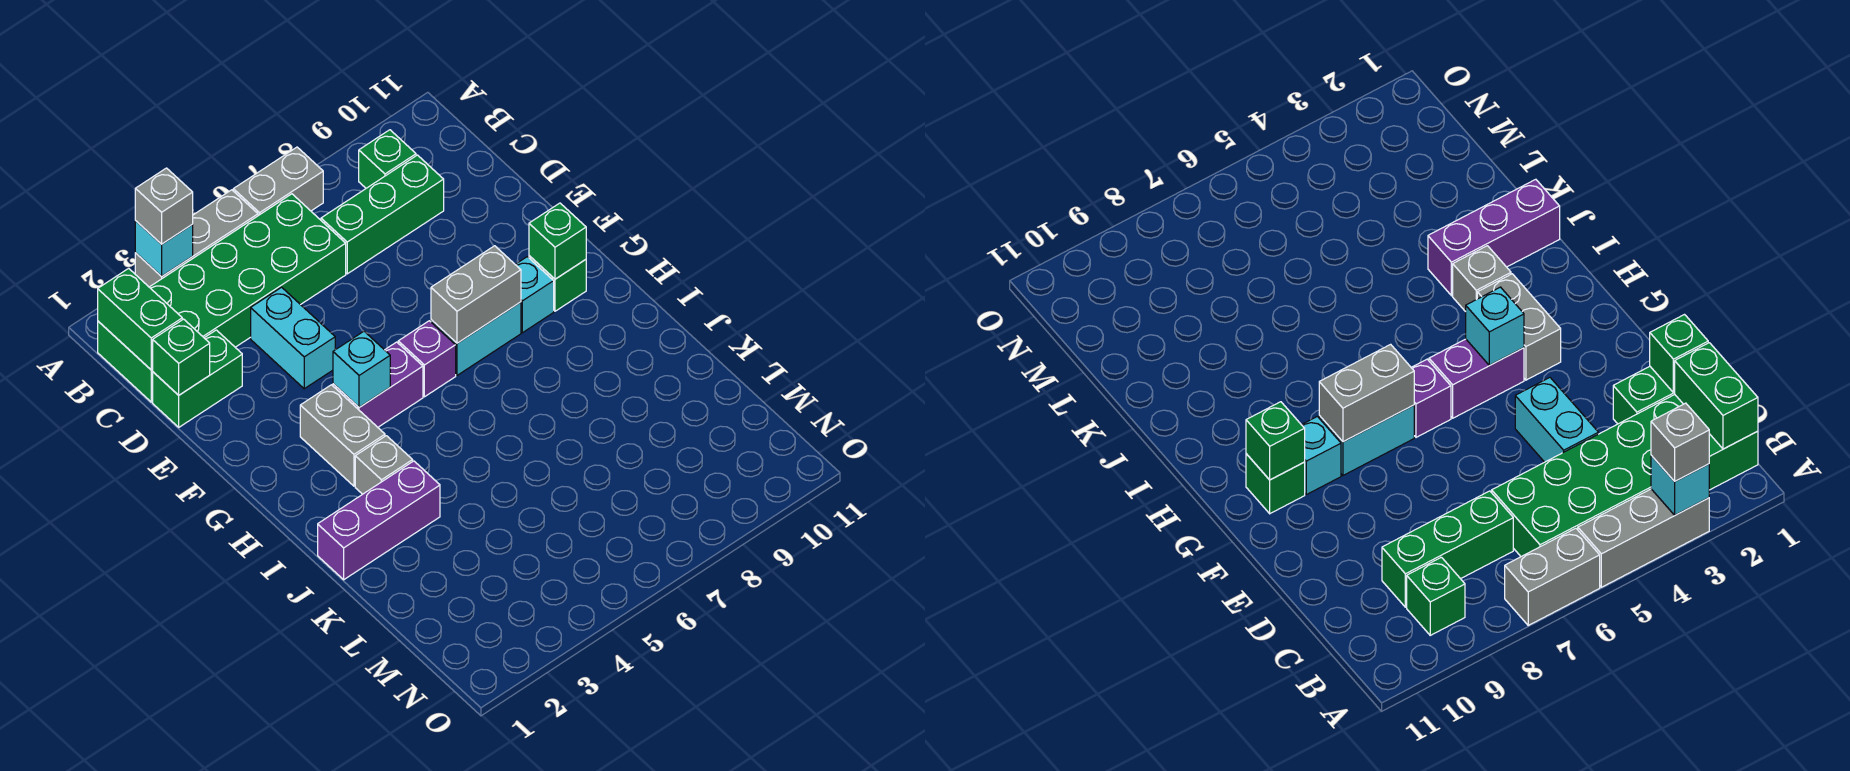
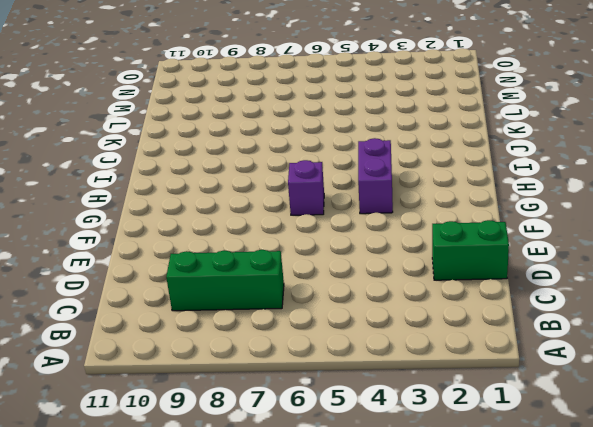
purple brick G4:H4 level 1 -> purple brick G4:G5 level 1
none -> grey brick A3:A5 level 1
none -> grey brick A6:A7 level 1
none -> green brick B1:C6 level 1

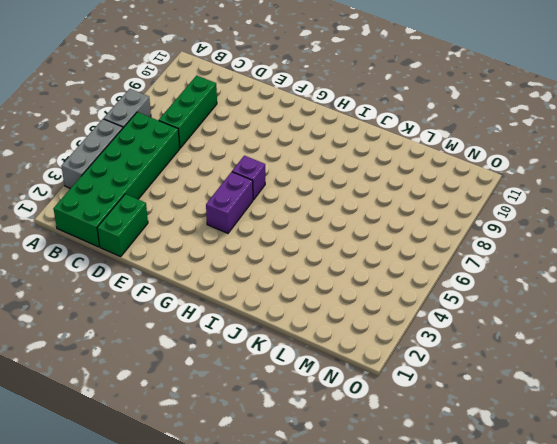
none -> green brick B9 level 1
none -> cyan brick D4:E4 level 1
none -> grey brick G3:H3 level 1

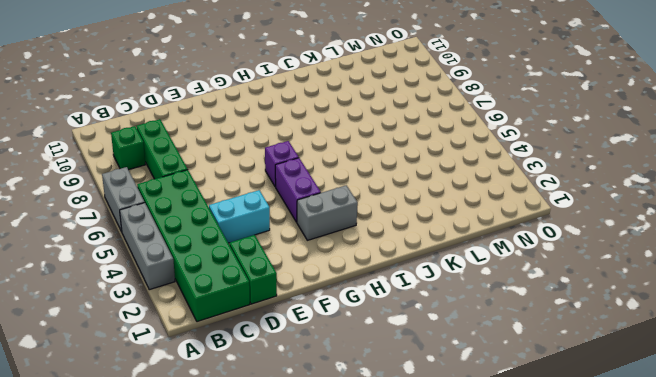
none -> cyan brick G7:G8 level 1
none -> cyan brick G9 level 1
none -> green brick G10 level 1

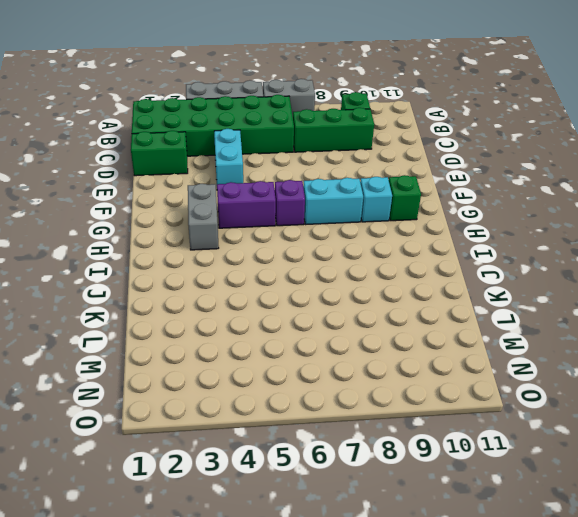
none -> grey brick I3 level 1
none -> purple brick J1:J3 level 1
none -> cyan brick A3 level 2

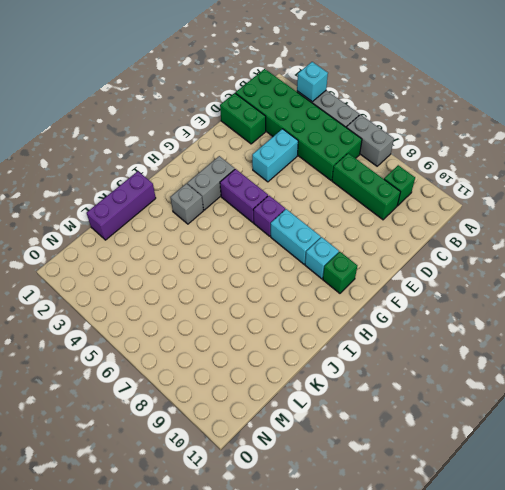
purple brick J1:L1 level 1 -> purple brick J1:J3 level 1
none -> green brick B1:C1 level 2
none -> green brick D1 level 2
none -> cyan brick G4 level 2

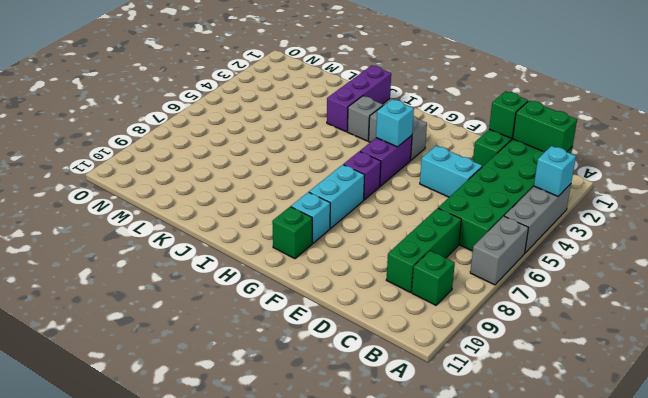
none -> grey brick G7:G8 level 2
none -> green brick G10 level 2
none -> grey brick A3 level 3

